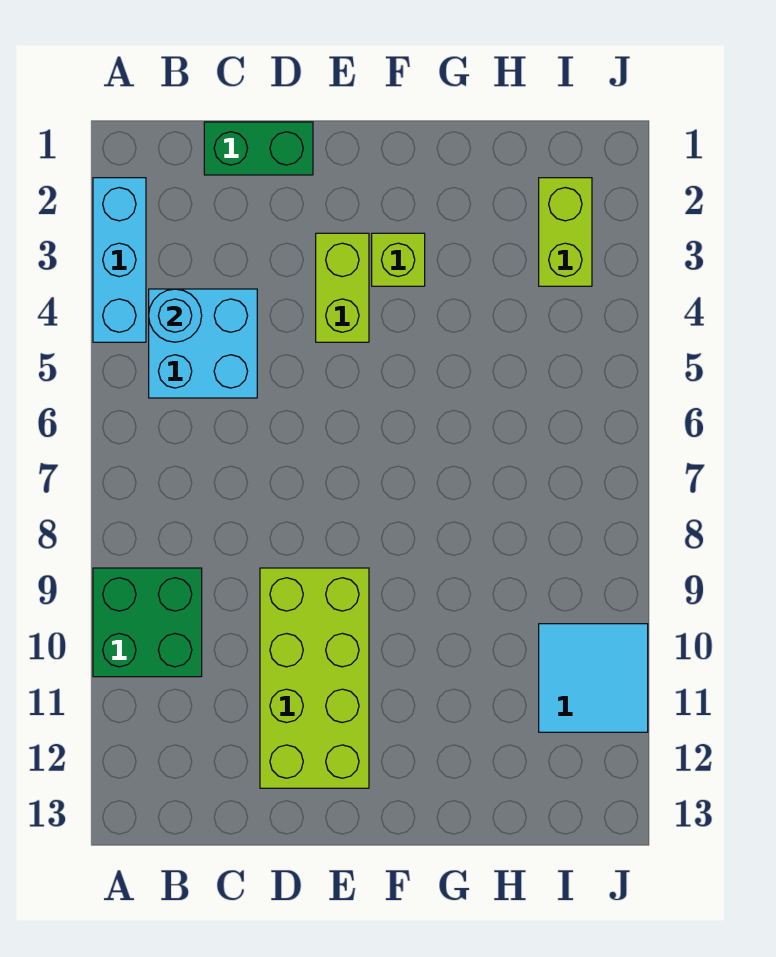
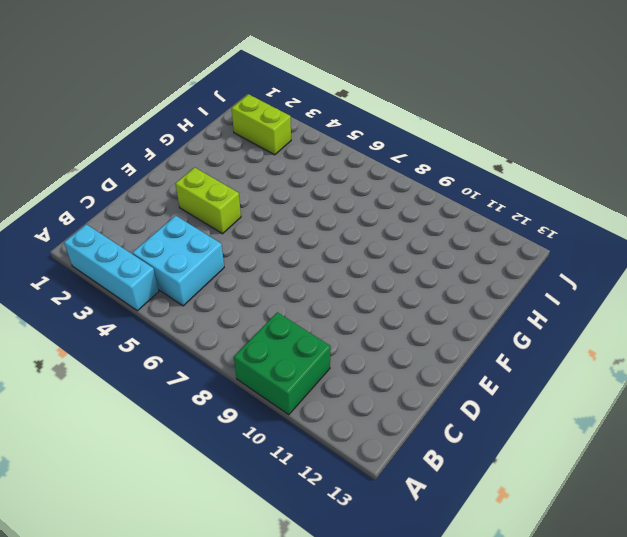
none -> green brick C1:D1 level 1
none -> lime brick D9:E12 level 1

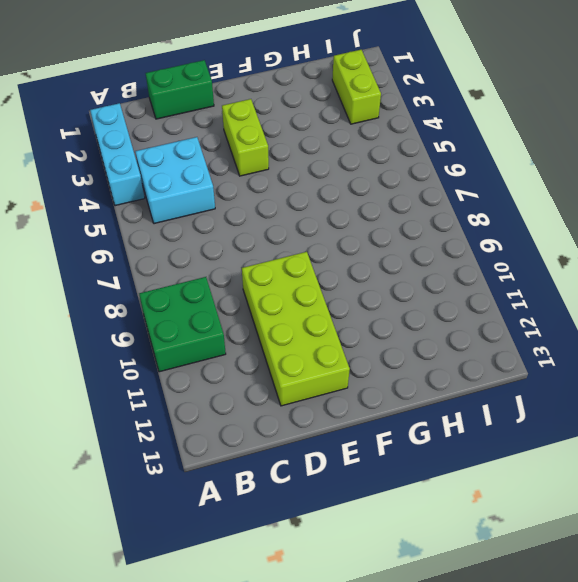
none -> lime brick F3 level 1
none -> cyan tile I10:J11 level 1

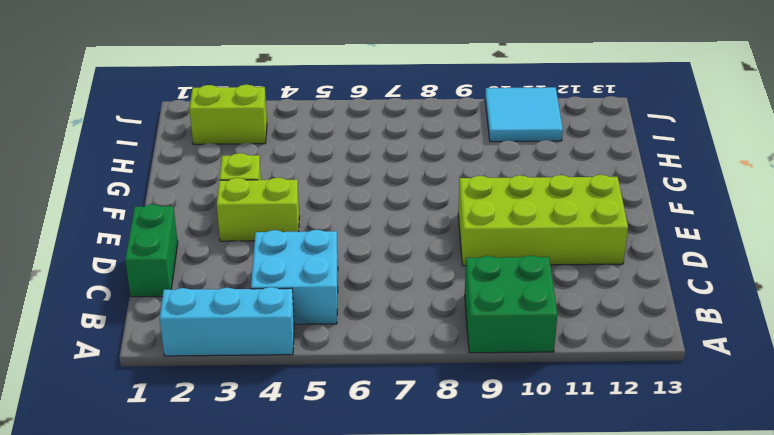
none -> cyan round brick B4 level 2

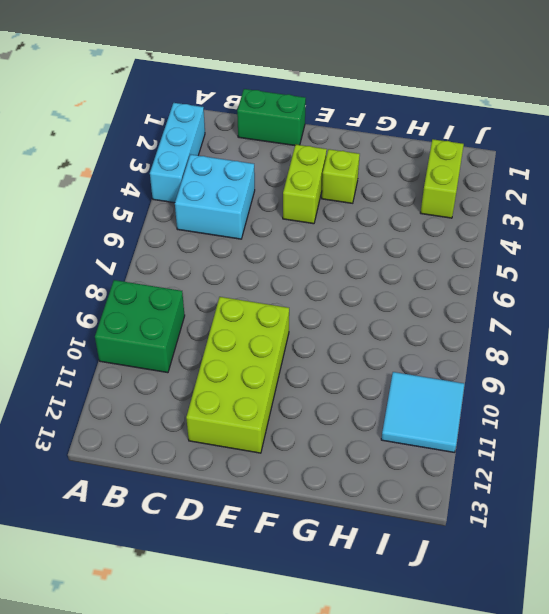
none -> cyan round brick B4 level 2

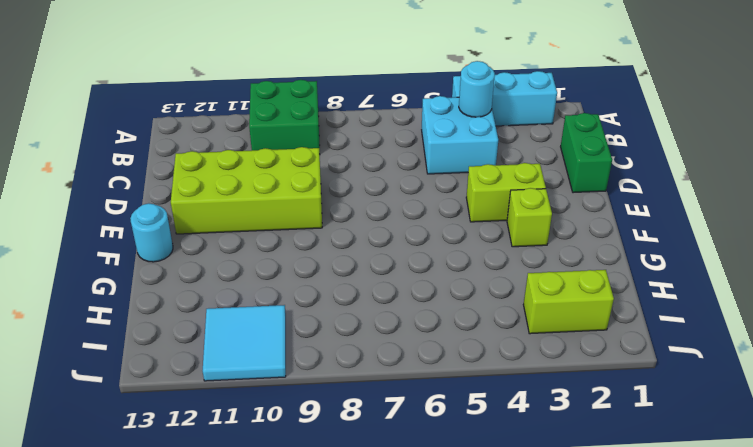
cyan round brick F13 level 1 -> none

